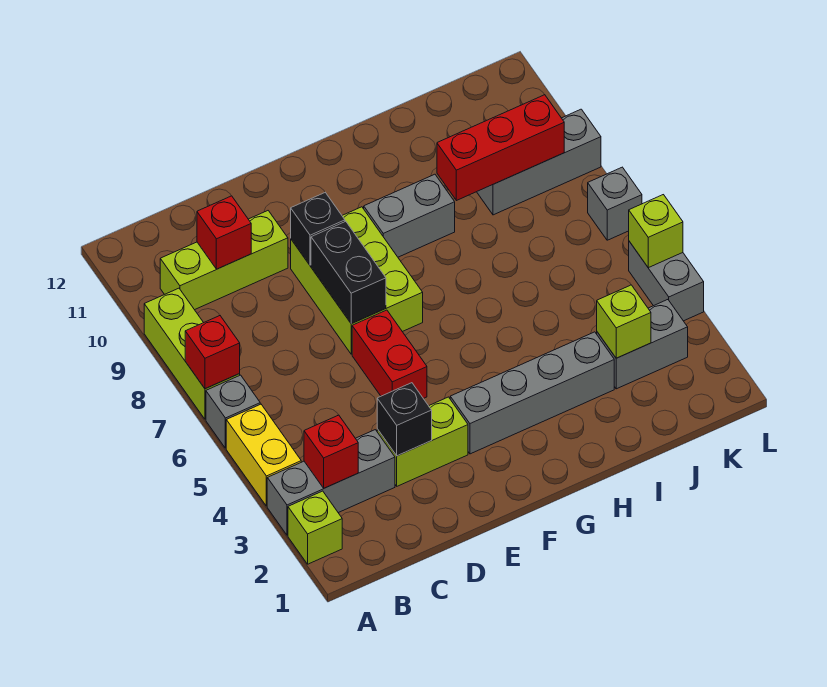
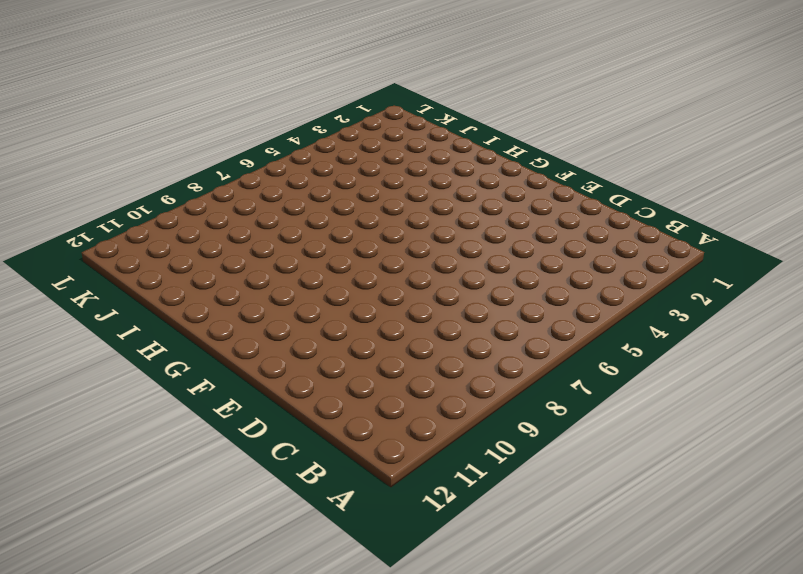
none -> lime brick A2 level 1
none -> grey brick A3:C3 level 1
none -> yellow brick A4:A5 level 1

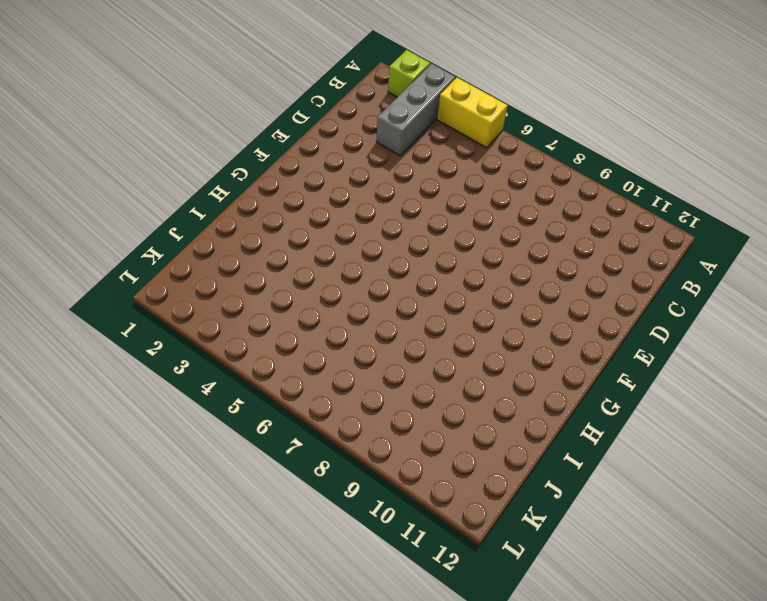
none -> grey brick A6 level 1
none -> lime brick A7:A9 level 1
none -> lime brick B10:D10 level 1

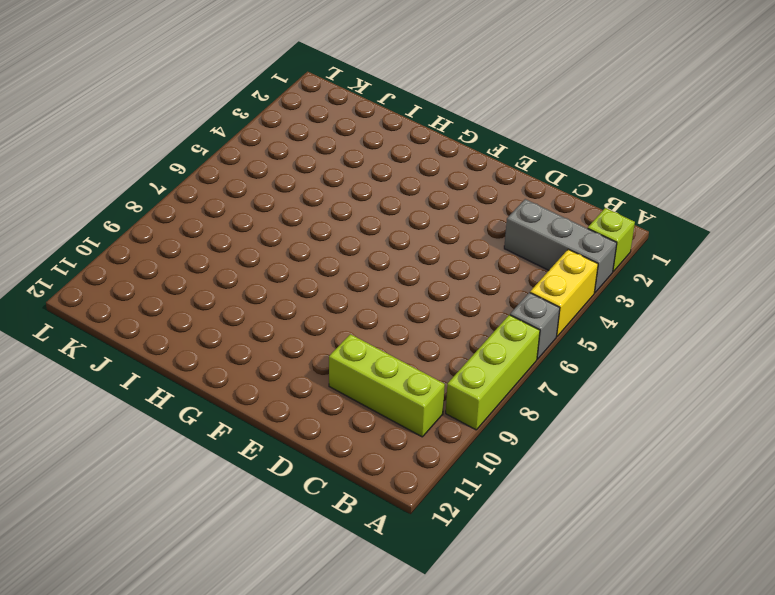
none -> lime brick D3:E3 level 1
none -> red brick E5:E6 level 1
none -> lime brick E7:F9 level 1

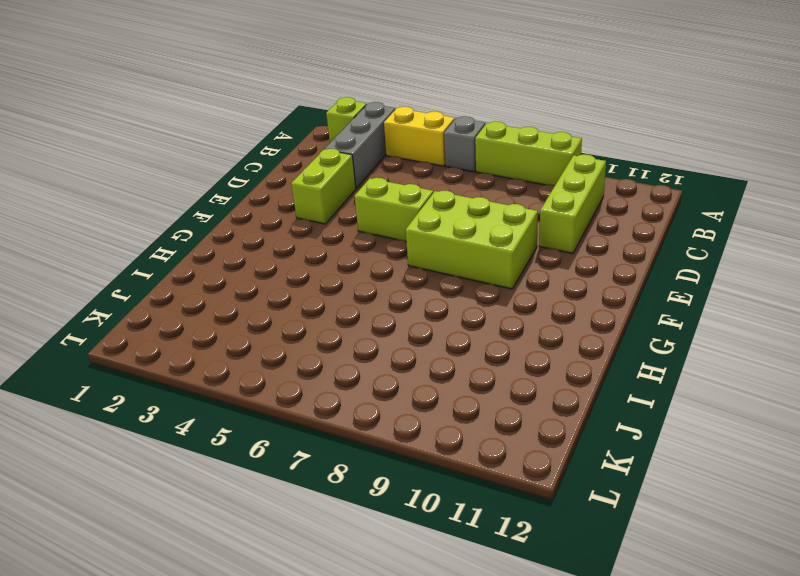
lime brick E5:E6 level 1 -> red brick E5:E6 level 1
none -> grey brick F3:I3 level 1
none -> grey brick G9:H9 level 1
none -> grey brick J3:K3 level 1

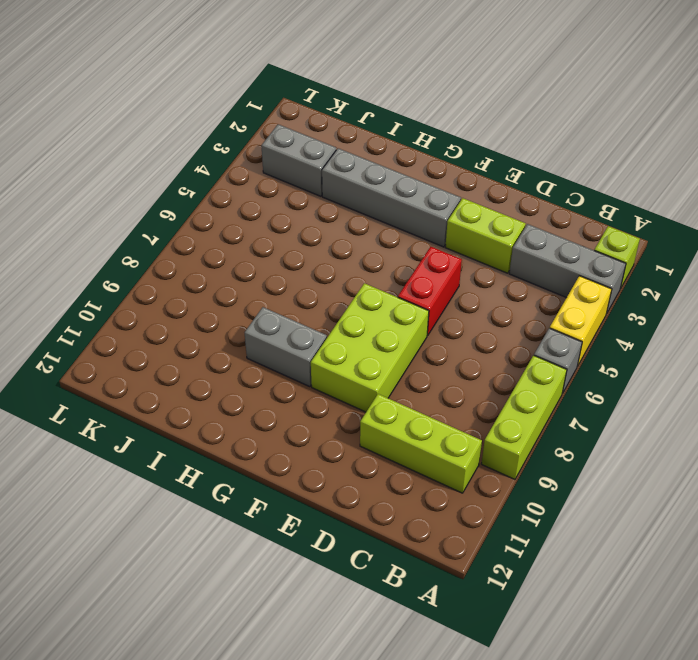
none -> grey brick J9:L9 level 1
none -> grey brick L4:L5 level 1
none -> grey brick L7 level 1

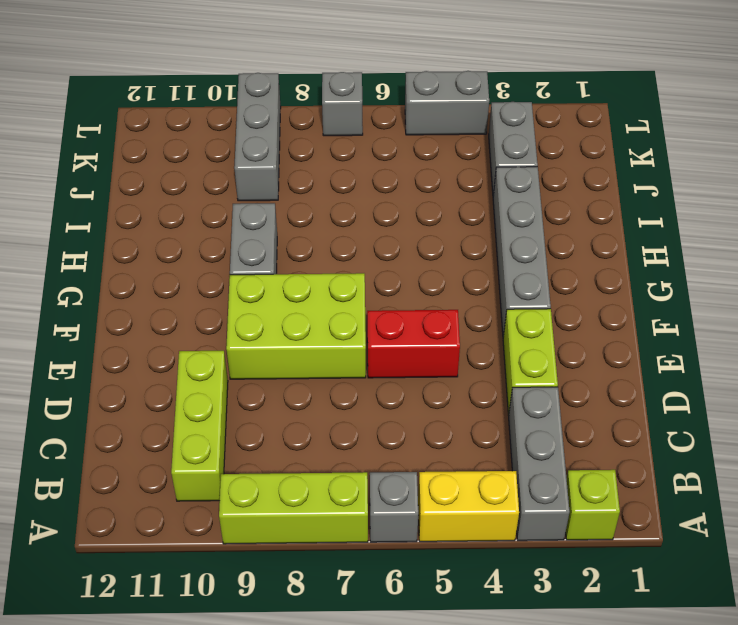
none -> red brick A7 level 2
none -> red brick B3 level 2
none -> red brick C10 level 2

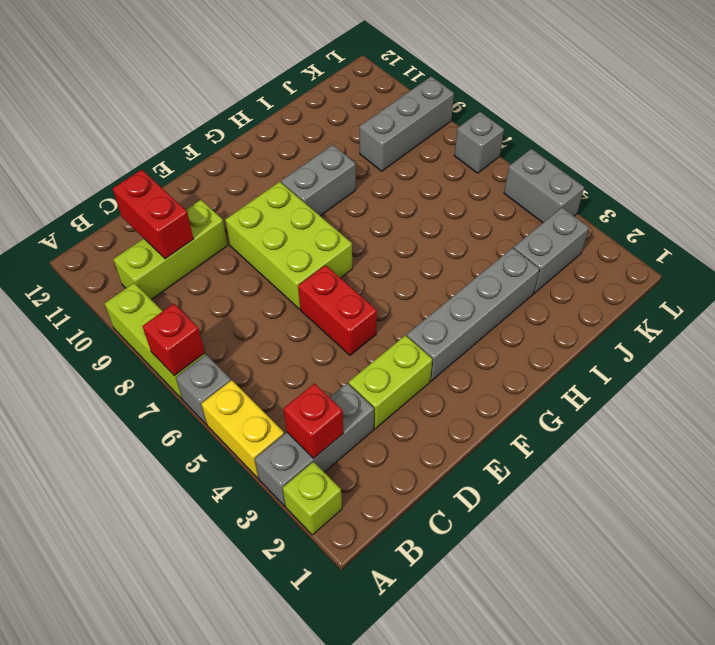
red brick C10:C11 level 2 -> red brick C10 level 2
none -> black brick D3 level 2
none -> black brick E7:E8 level 2
none -> black brick E9 level 2

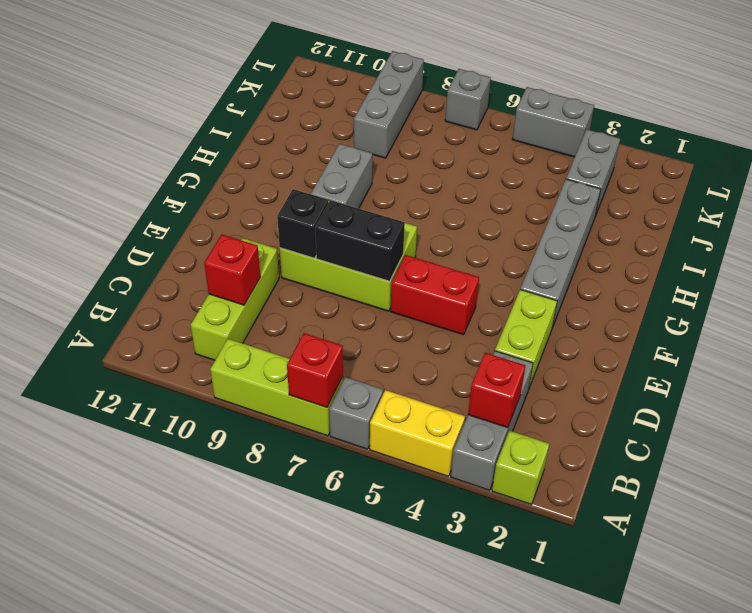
none -> black brick D3 level 2
none -> red brick I9:K9 level 2
none -> lime brick J3 level 2

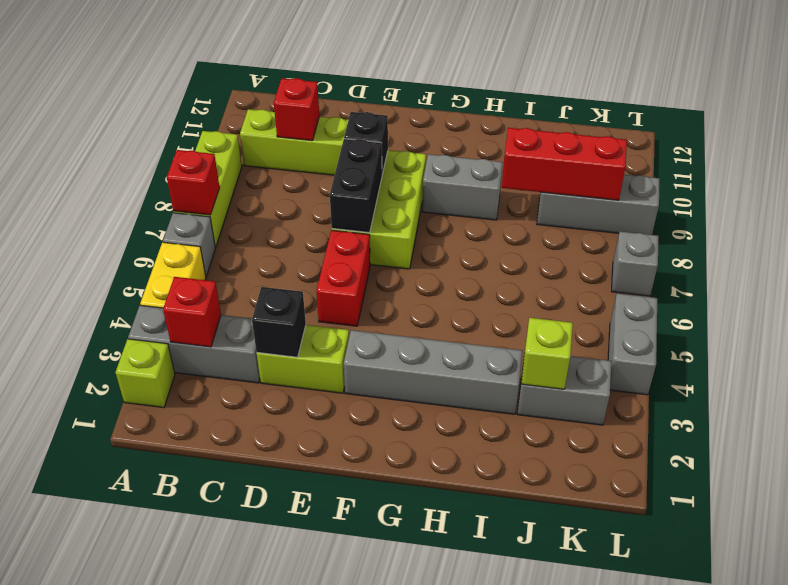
none -> lime brick L5 level 2

